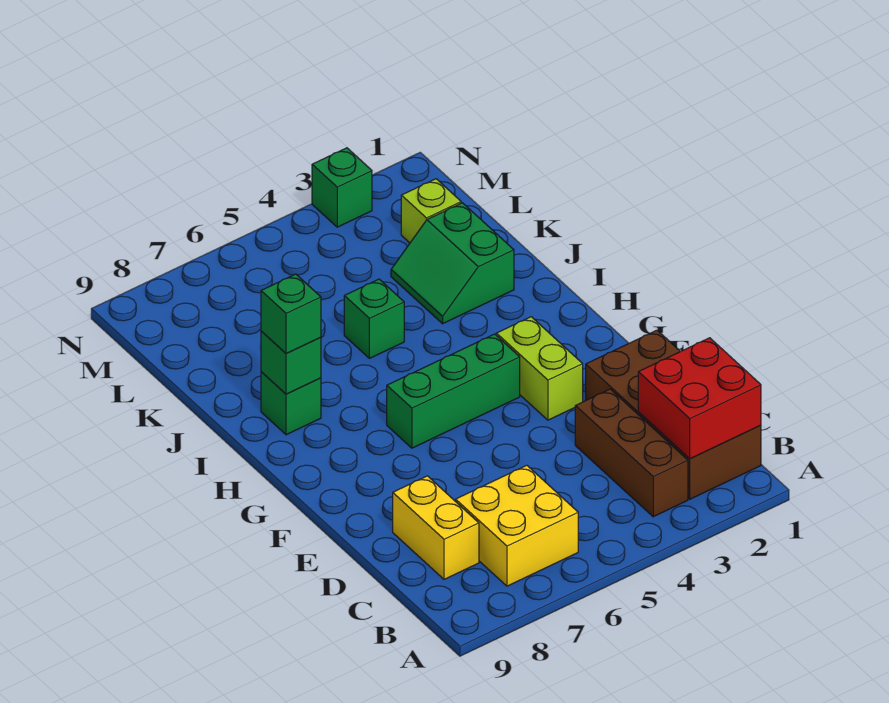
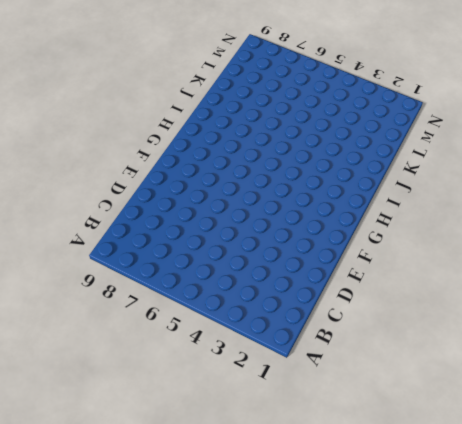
none -> brown brick B1:E2 level 1
none -> brown brick B3:D3 level 1
none -> yellow brick B6:C7 level 1

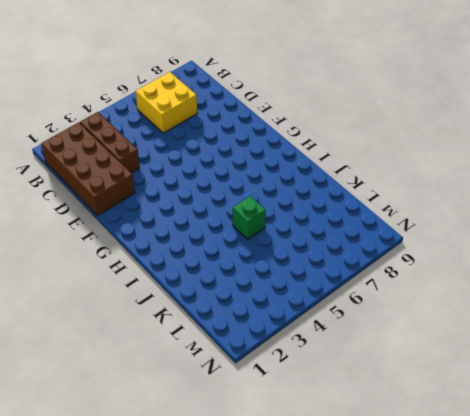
none -> yellow brick C8:D8 level 1
none -> lime brick F3:G3 level 1
none -> green brick G4:G6 level 1

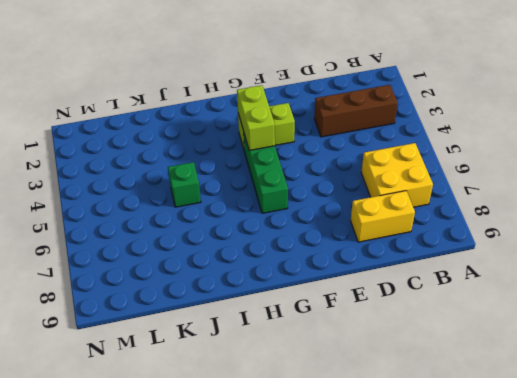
lime brick G3:G4 level 2 -> none
none -> brown brick B1:E2 level 1
none -> green brick I8 level 1
none -> green slope J2:K3 level 1 top 2

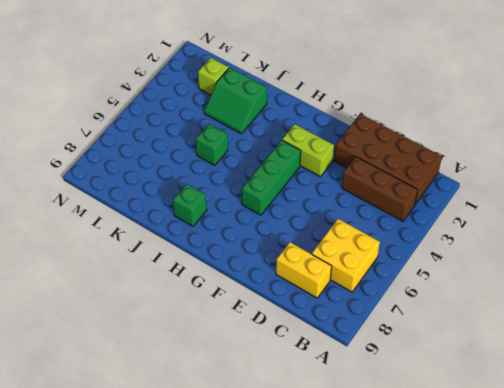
none -> green brick N3 level 1
none -> red brick B1:C2 level 2
none -> green brick I8 level 2

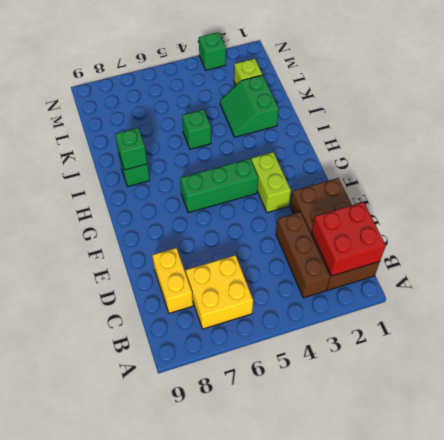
none -> green brick I8 level 3

